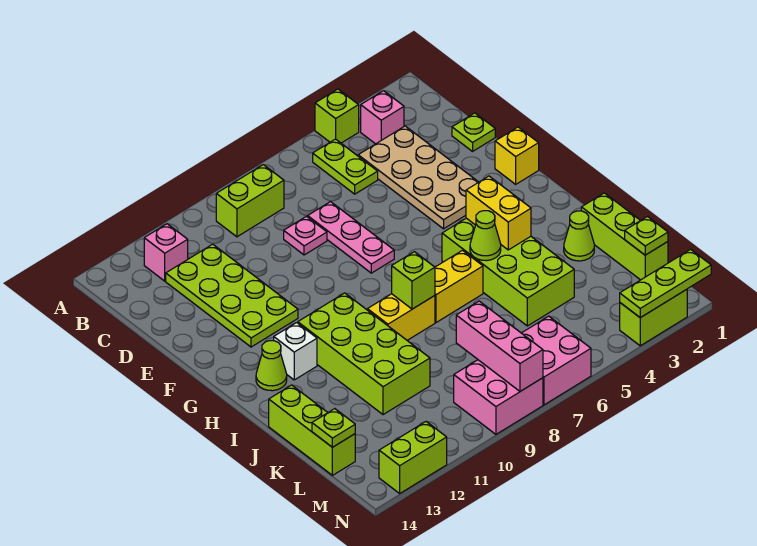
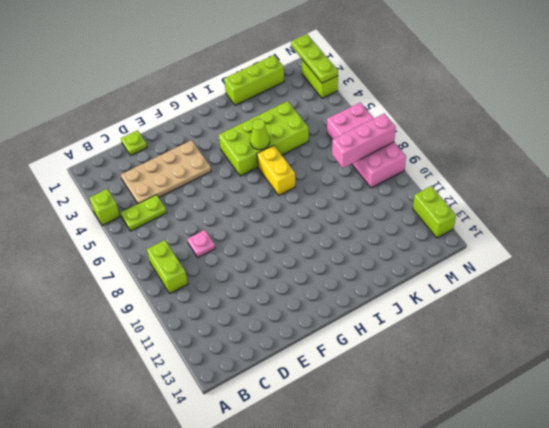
none -> pink brick B3 level 1
none -> pink brick B12 level 1
none -> lime plate C11:F12 level 1
none -> pink plate D7:F7 level 1

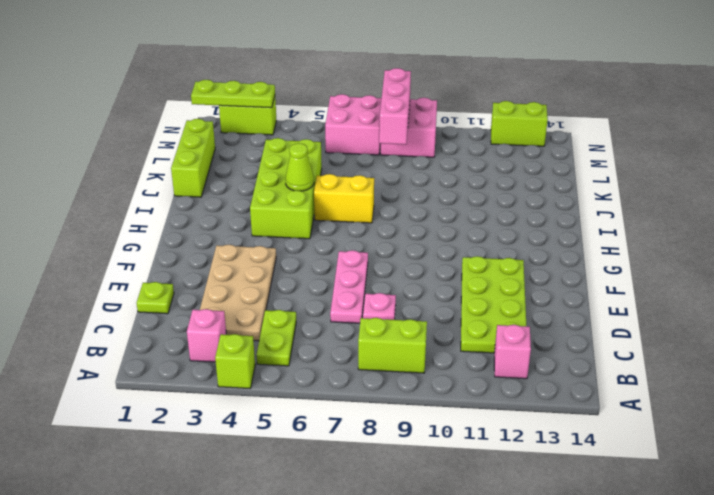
none -> yellow brick F1 level 1
none -> lime brick H10:K11 level 1
none -> white brick H12 level 1
none -> lime cone H13 level 1

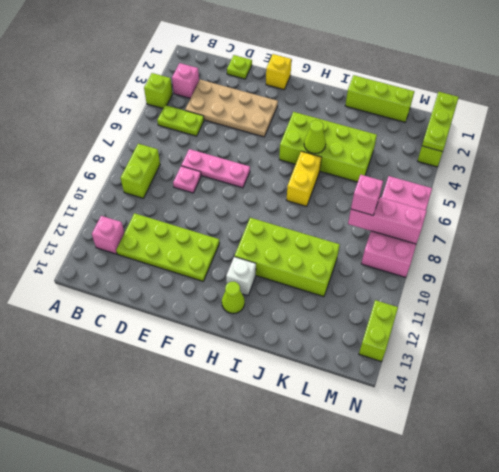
pink brick L8 level 3 -> none
none -> yellow brick I8:I9 level 1
none -> lime cone J2 level 1
none -> lime brick J14:L14 level 1
none -> yellow brick H4:I4 level 2

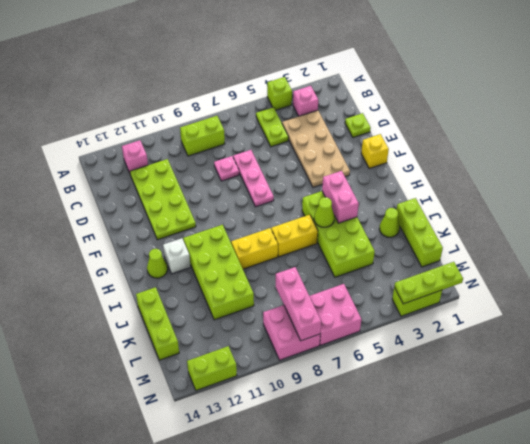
pink brick H4:I4 level 2 -> yellow brick H4:I4 level 2
none -> lime brick I8 level 2
none -> lime plate L1 level 2
none -> lime plate L14 level 2

